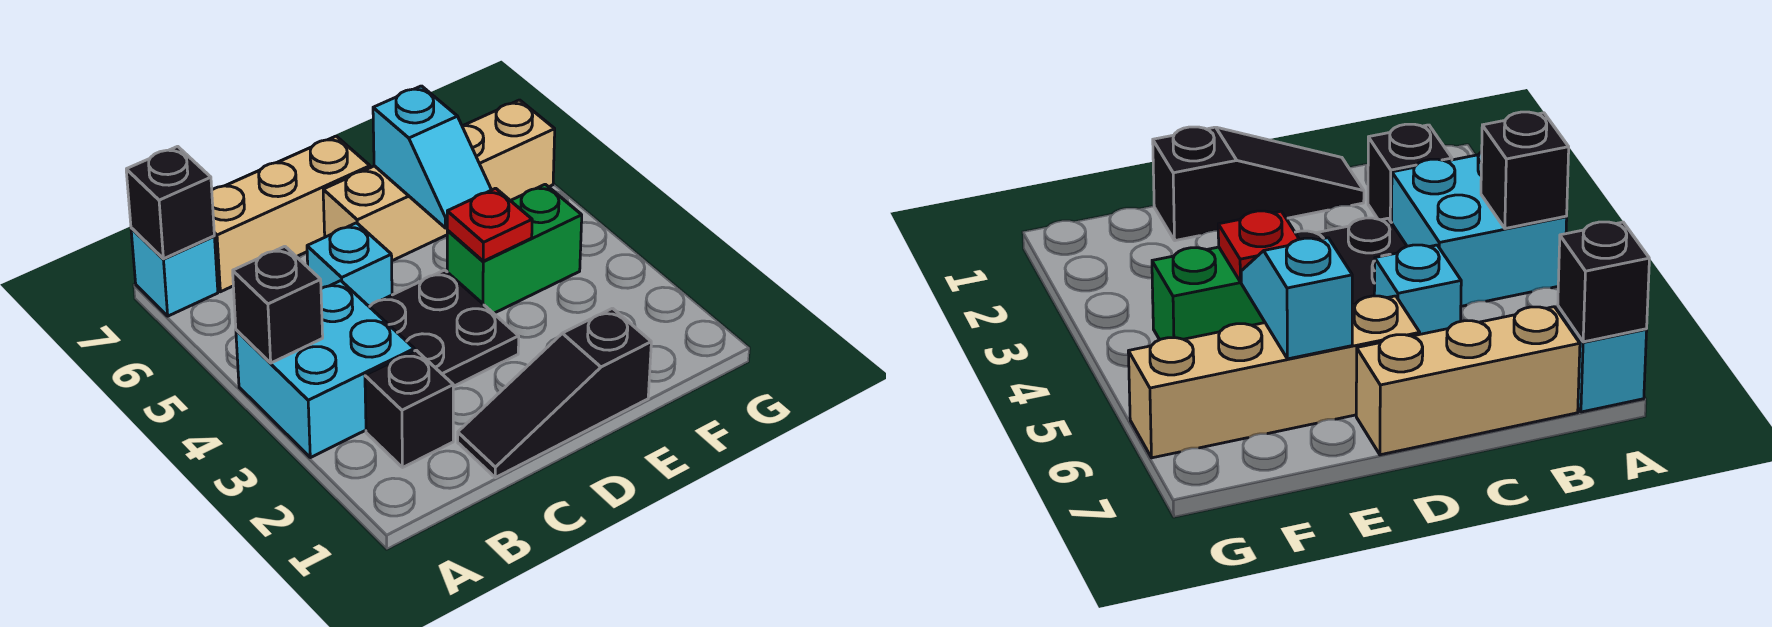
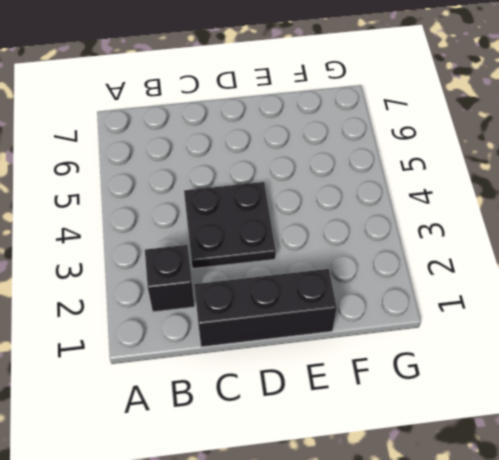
black brick C1:E1 level 1 -> black slope C1:E1 level 1 top E
none -> cyan brick A3:B4 level 1
none -> cyan brick A7 level 1
none -> tan brick B7:D7 level 1

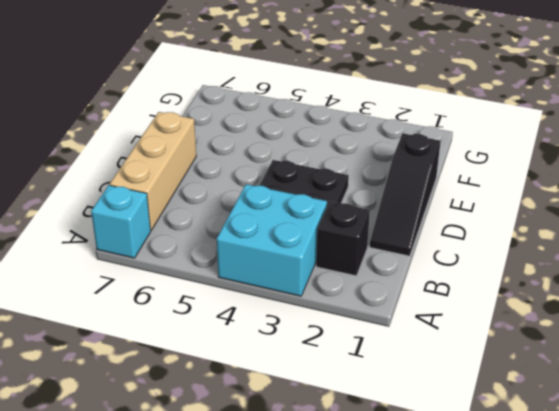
none -> cyan brick C5 level 1
none -> tan brick D6:G6 level 1
none -> green brick E4:F4 level 1

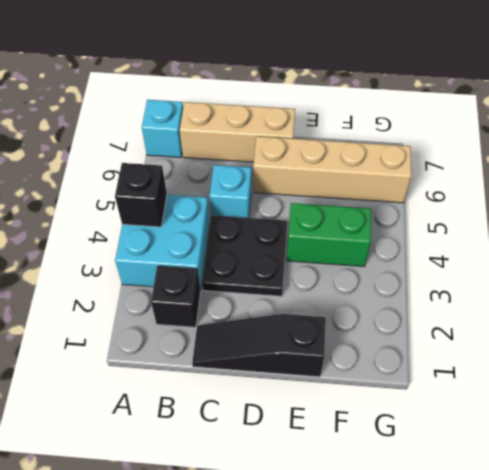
none -> black brick A7 level 2
none -> red plate E4 level 2
none -> cyan slope E5:E6 level 2 top 6

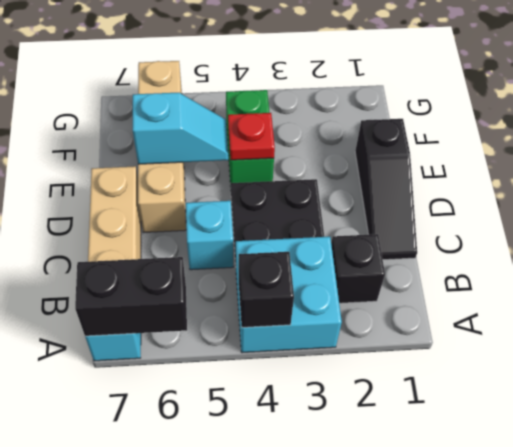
black brick A6:A7 level 2 -> black brick A7 level 2

